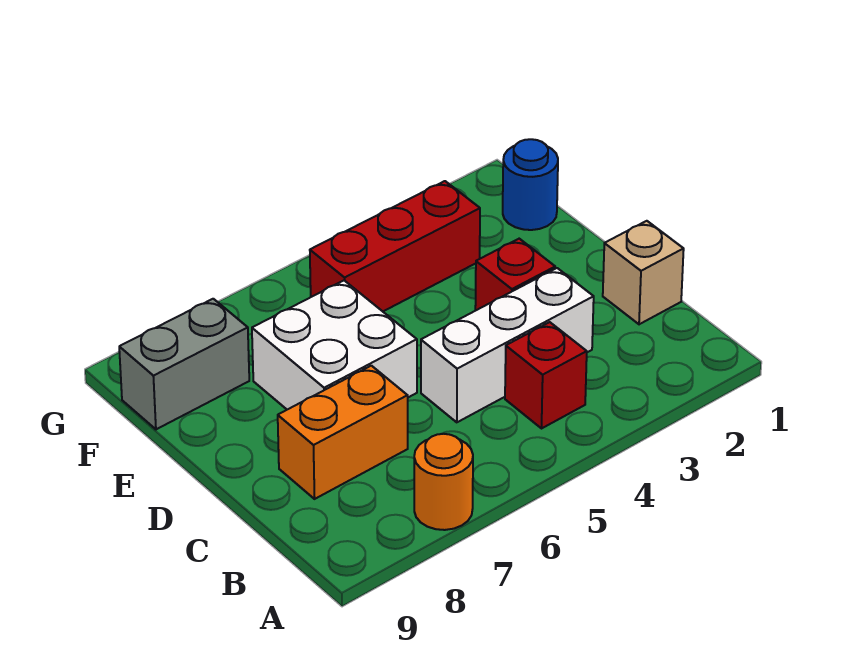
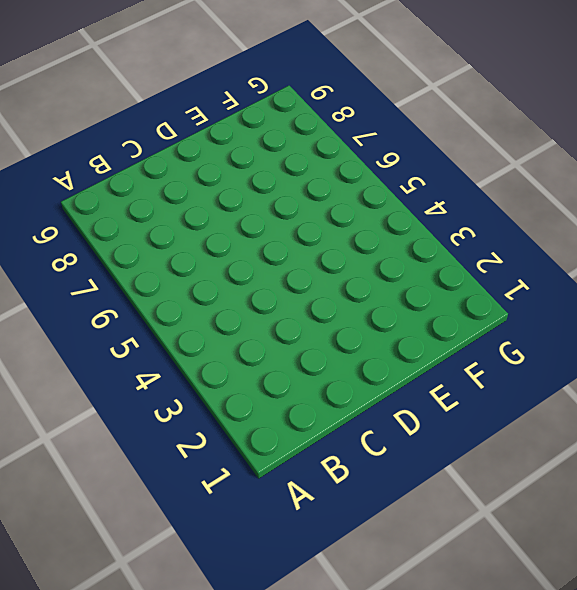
none -> orange round brick A7 level 1
none -> red brick B4 level 1

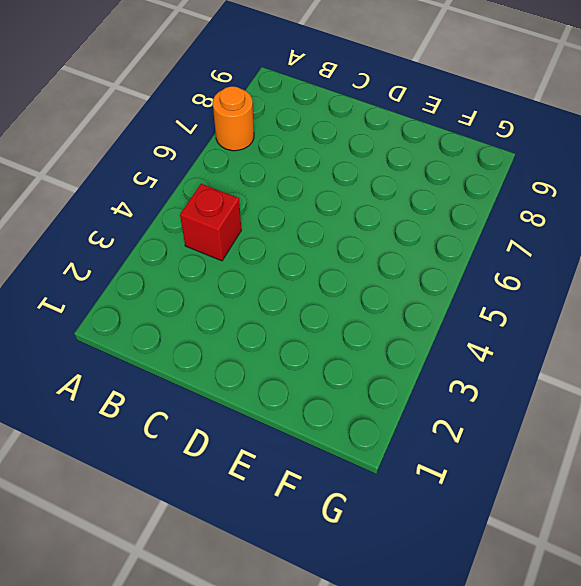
none -> tan brick C1 level 1
none -> white brick C3:C5 level 1

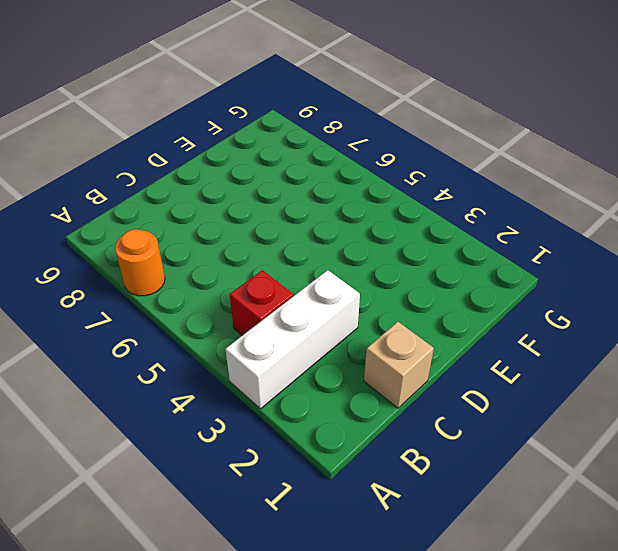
white brick A3:C3 level 1 -> white brick C3:C5 level 1
none -> orange brick C7:C8 level 1
none -> red brick D3 level 1

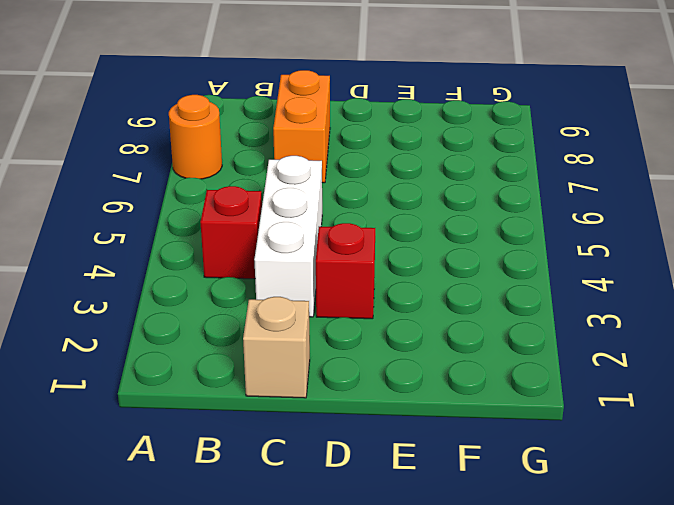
none -> white brick D6:E7 level 1
none -> blue round brick F1 level 1

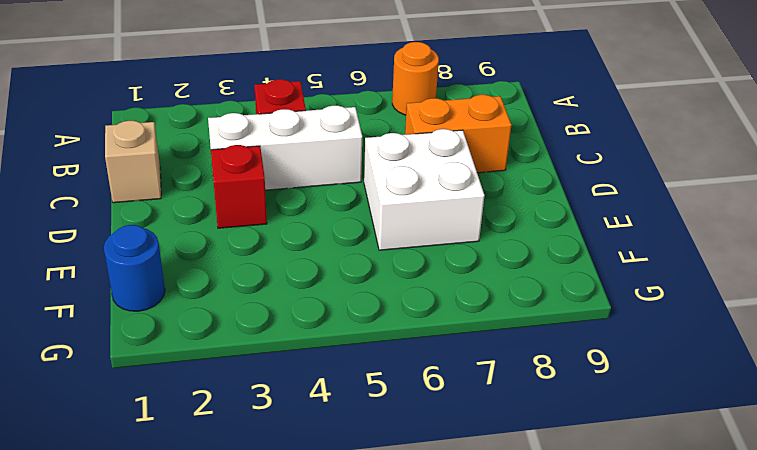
none -> red brick F3:F5 level 1
none -> grey brick F8:F9 level 1

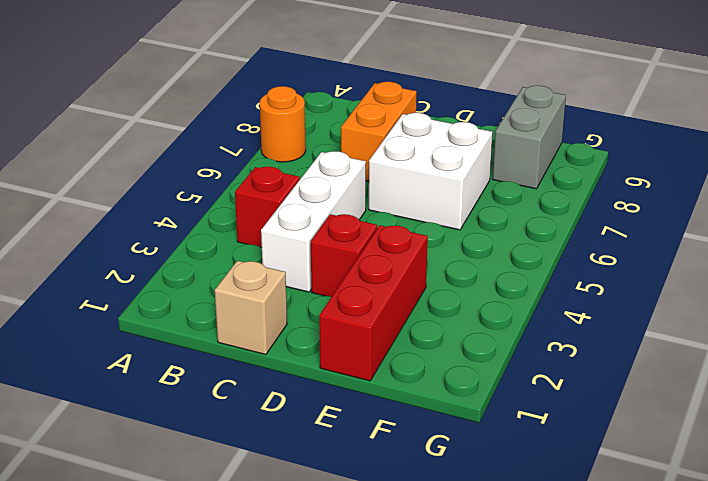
red brick E1:E3 level 1 -> red brick F3:F5 level 1
none -> blue round brick F1 level 1

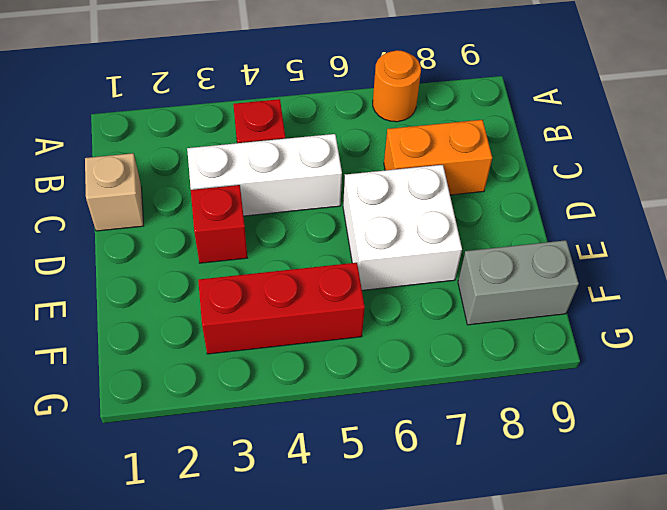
none -> blue round brick F1 level 1

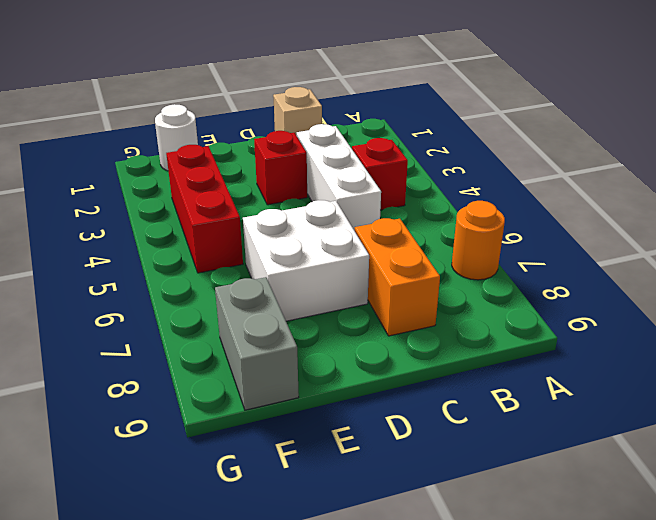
white round brick F1 level 1 -> blue round brick F1 level 1

